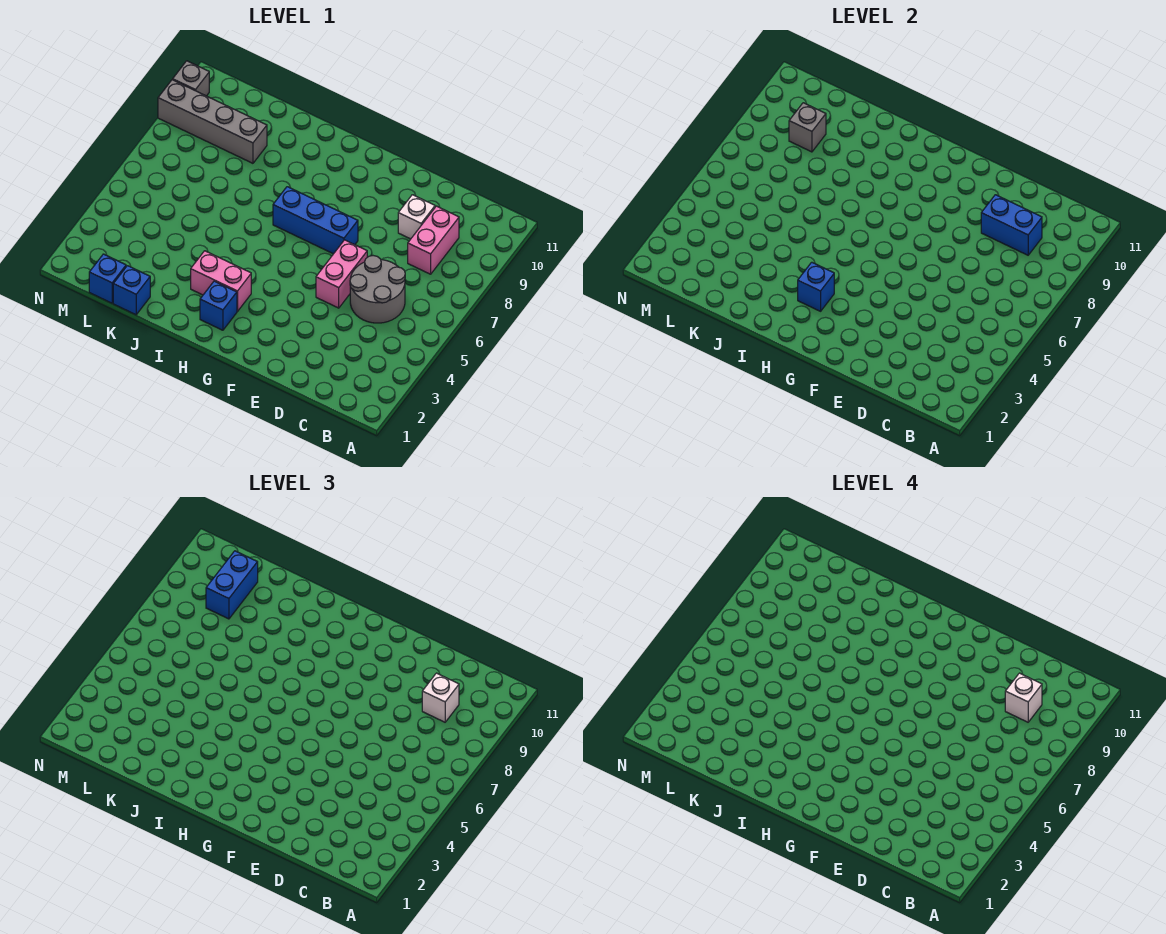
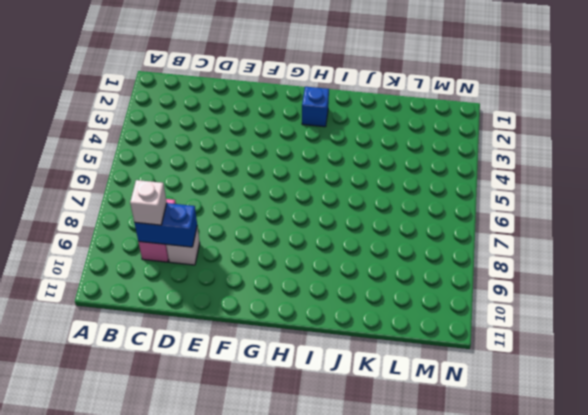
none -> grey round brick C5:D6 level 1
none -> pink brick E5:E6 level 1
none -> blue brick F7:H7 level 1

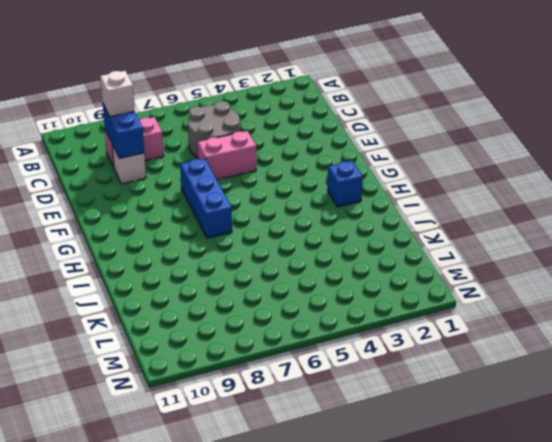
none -> pink brick H3:I3 level 1
none -> blue brick K1 level 1
none -> grey brick K9:N9 level 1

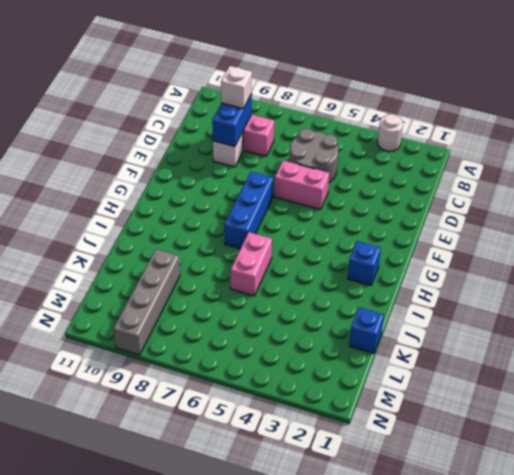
white round brick A3 level 1 -> none
pink brick I6:J6 level 1 -> pink brick H3:I3 level 1
none -> blue brick L1 level 1
none -> grey brick N10 level 1
none -> blue brick H3 level 2

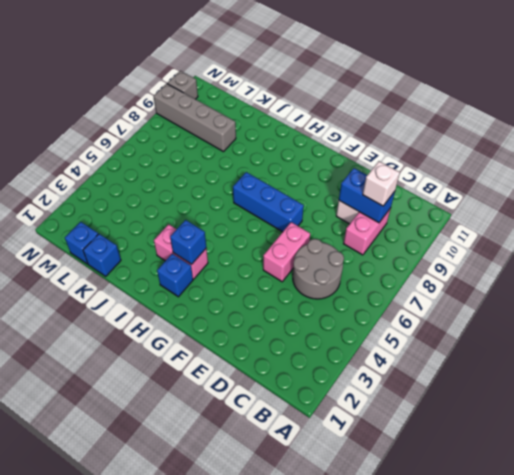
none -> grey brick L9 level 2
none -> blue brick L9:L10 level 3
none -> white brick C9 level 4

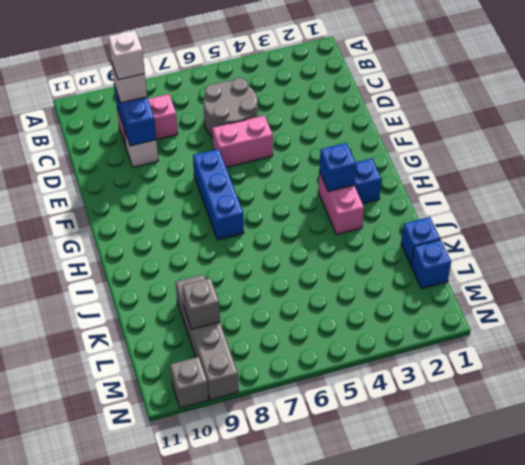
none -> blue brick L9:L10 level 3

